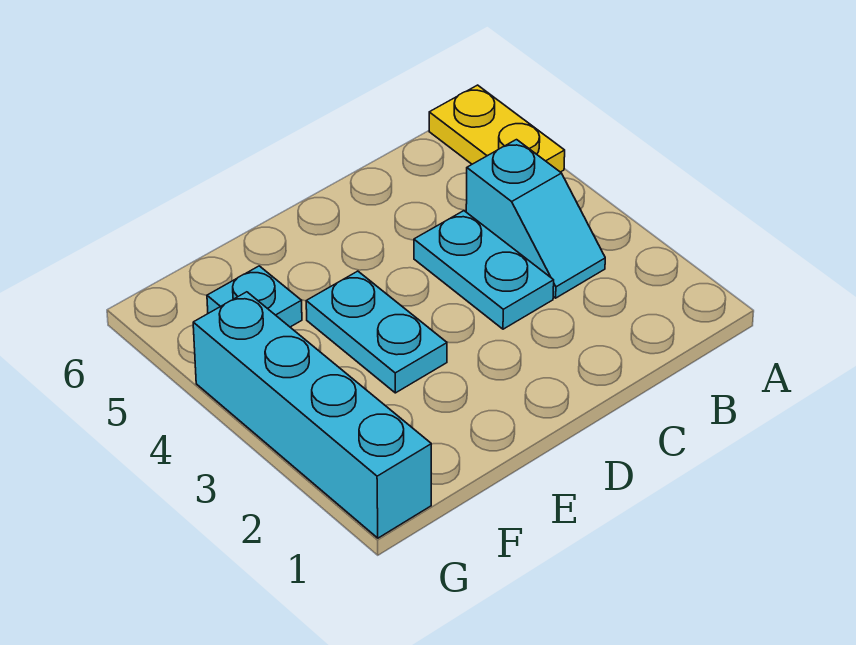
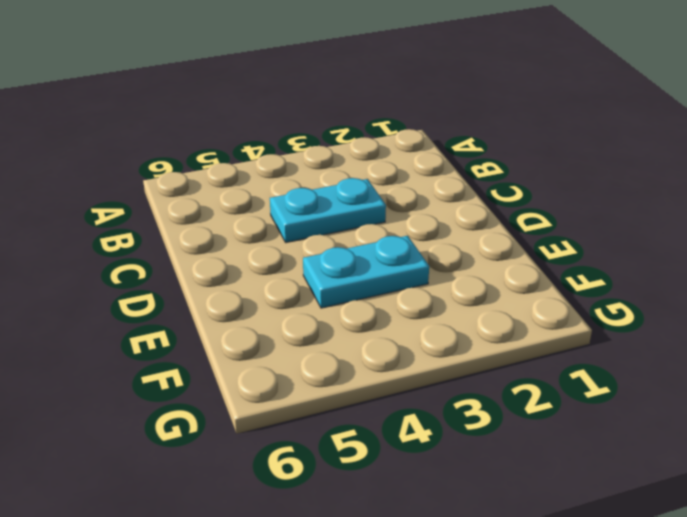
none -> yellow plate A5:A6 level 1
none -> cyan slope B3:B4 level 1 top 4

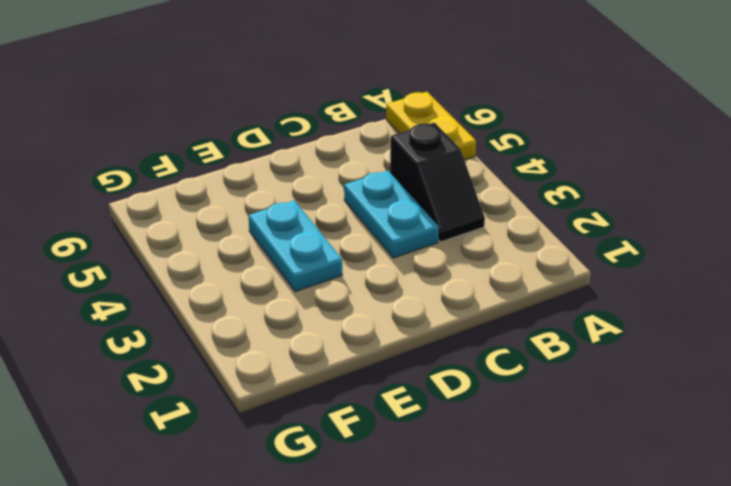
black slope B3:B4 level 1 top 4 -> cyan slope B3:B4 level 1 top 4
none -> cyan plate F5 level 1
none -> cyan brick G1:G4 level 1

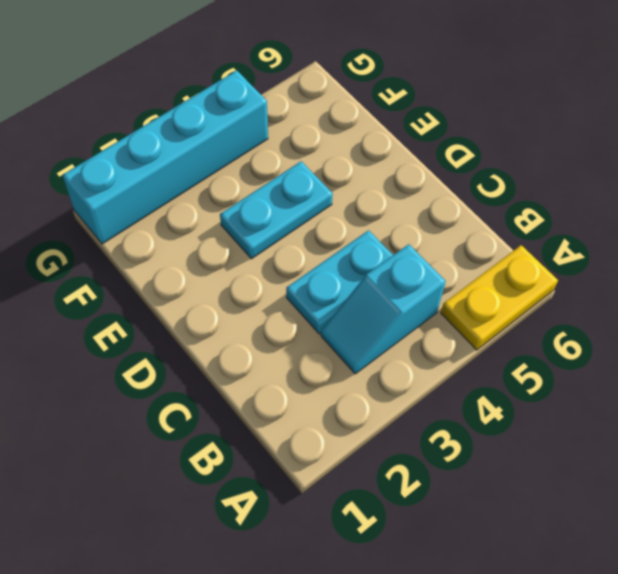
none -> cyan plate F5 level 1

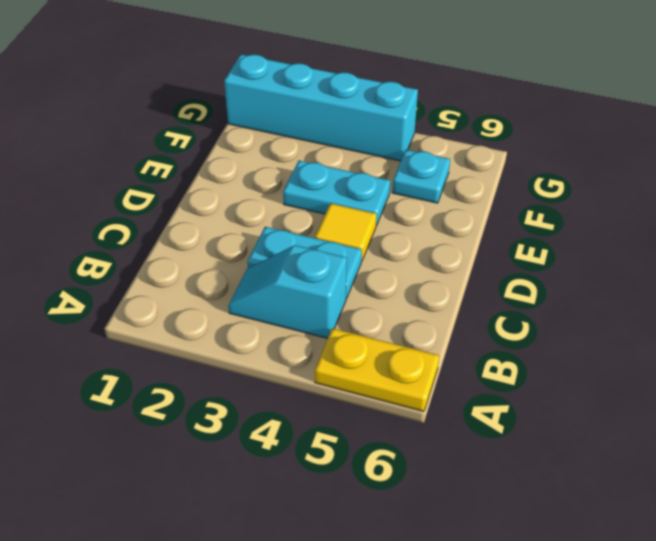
yellow tile D4 level 1 -> none

